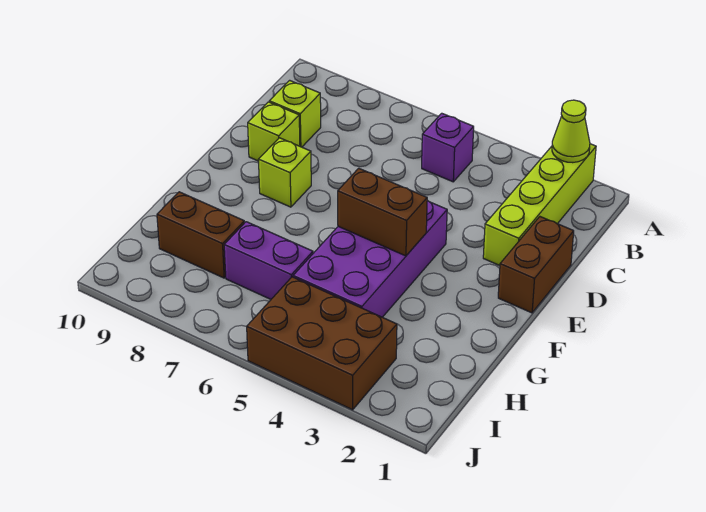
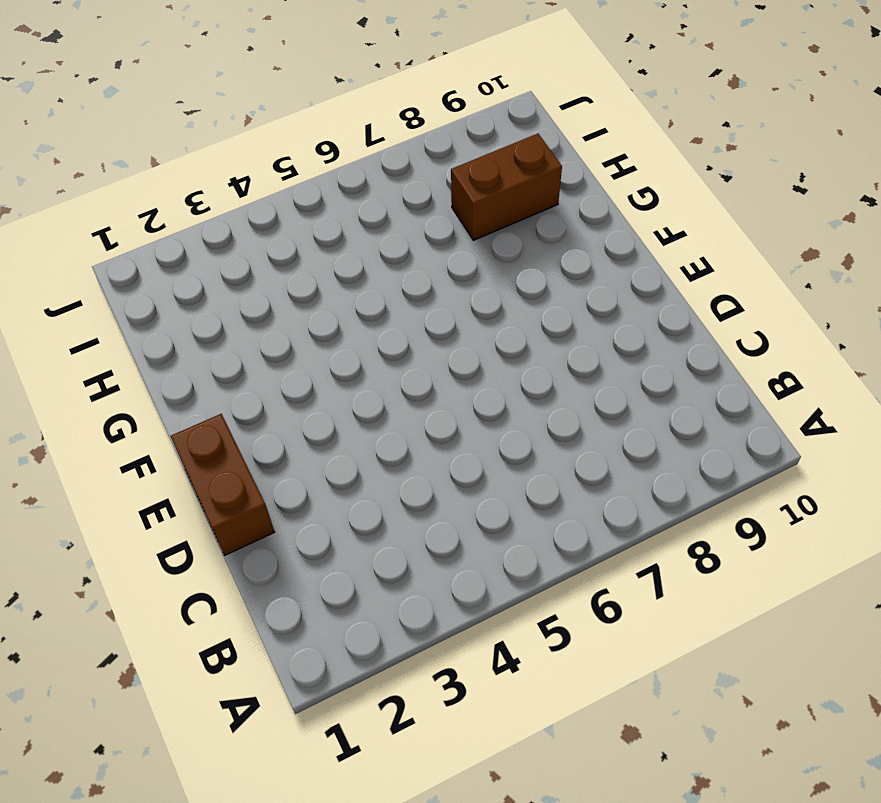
none -> lime brick A2:D2 level 1
none -> purple brick B5 level 1
none -> lime brick C9 level 1

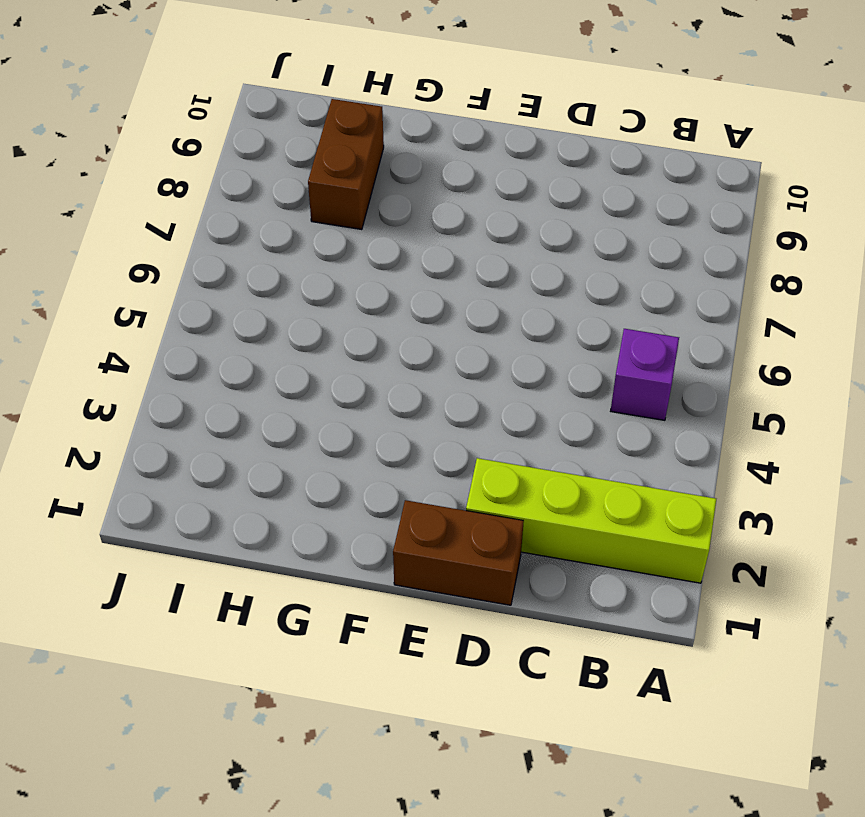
none -> lime brick C9 level 1
none -> lime brick D9 level 1
none -> purple brick E4:H5 level 1

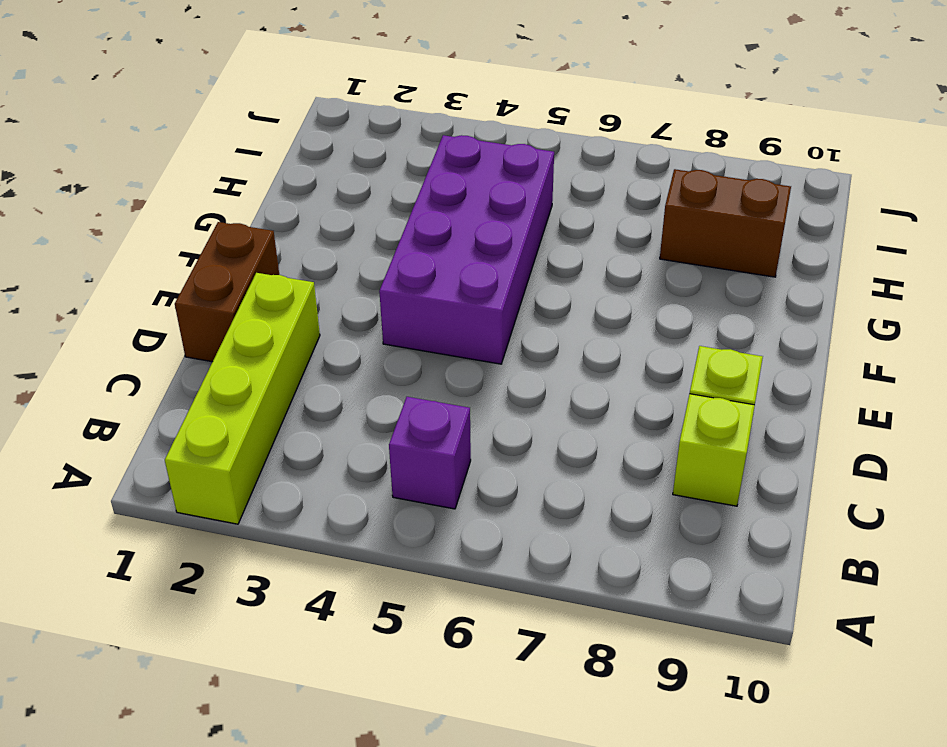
none -> lime brick E8 level 1
none -> purple brick H6:H7 level 1
none -> brown brick I3:J5 level 1

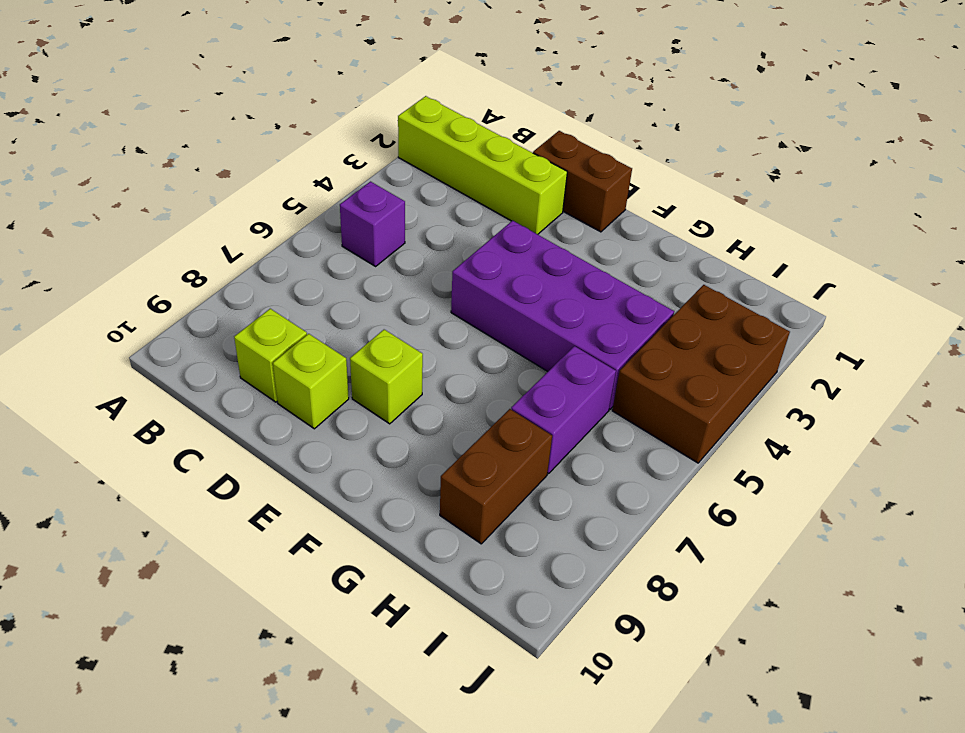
none -> lime cone A2 level 2
none -> brown brick F4:F5 level 2

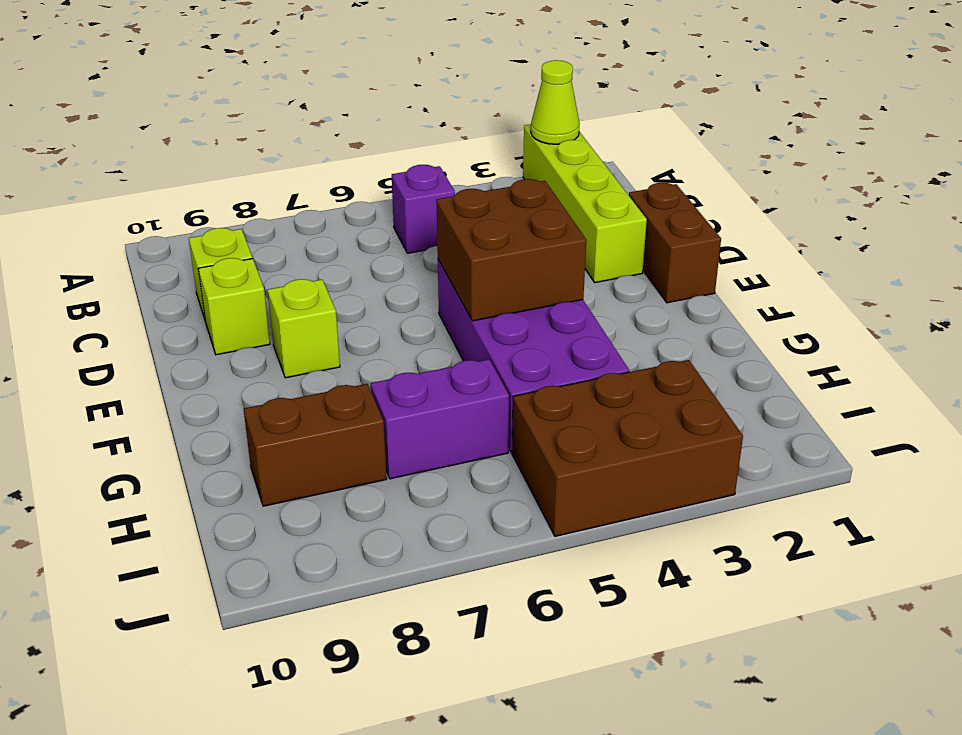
brown brick E4:F5 level 2 -> brown brick F4:F5 level 2

